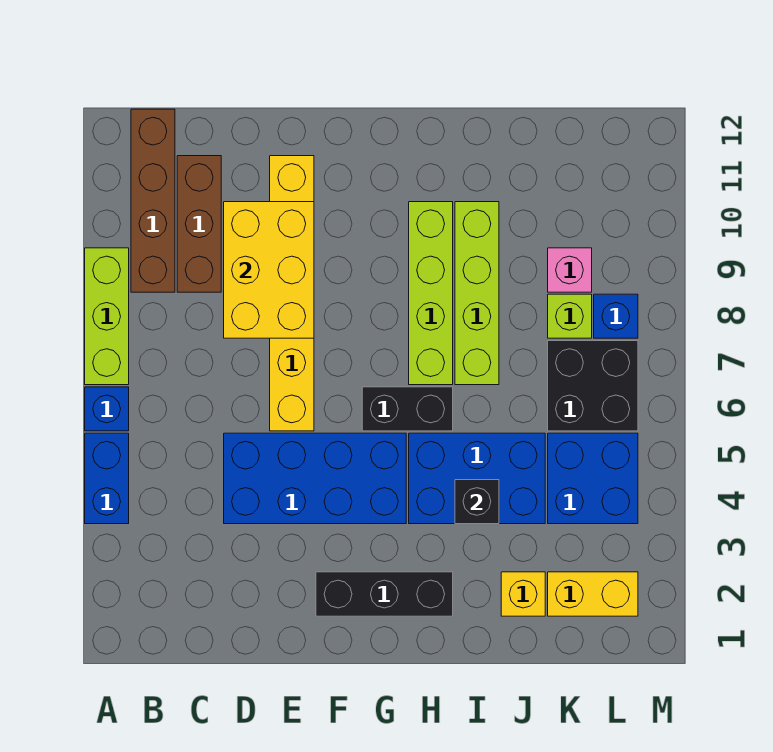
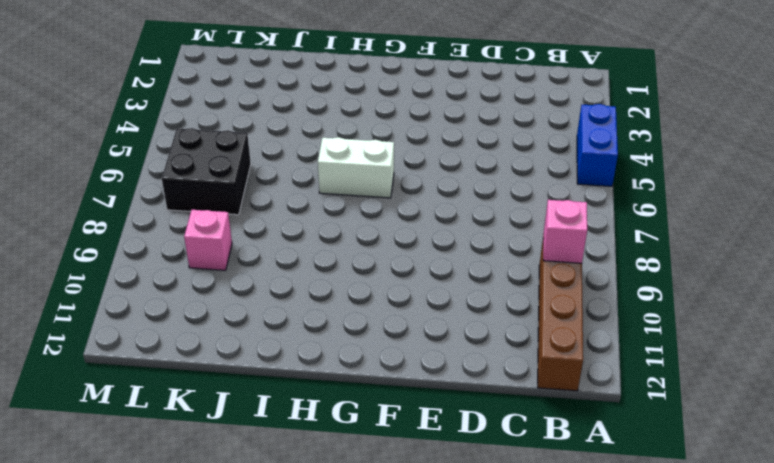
pink brick B9 level 2 -> none
white brick G6:H6 level 1 -> black brick G6:H6 level 1
none -> blue brick A6 level 1
none -> lime brick A7:A9 level 1
none -> brown brick C9:C11 level 1

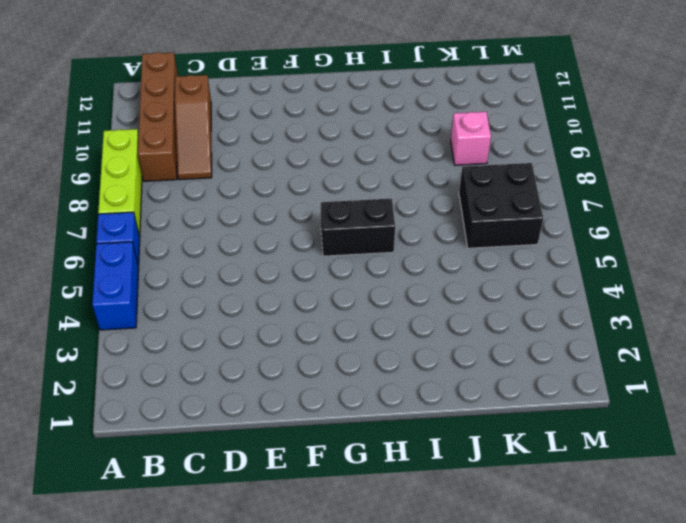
brown slope C9:C11 level 1 top 11 -> brown brick C9:C11 level 1
none -> blue brick D4:G5 level 1
none -> yellow brick E6:E11 level 1
none -> black brick F2:H2 level 1

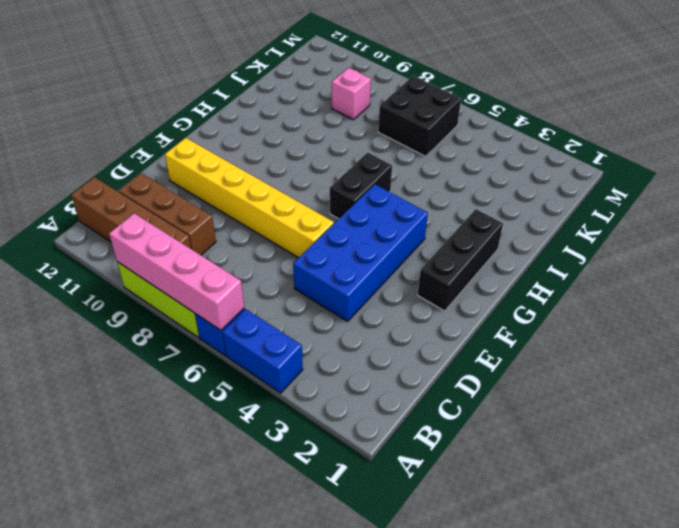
pink brick A6:A9 level 2 -> none
none -> blue brick H4:J5 level 1
none -> lime brick H7:H10 level 1
none -> lime brick I7:I10 level 1

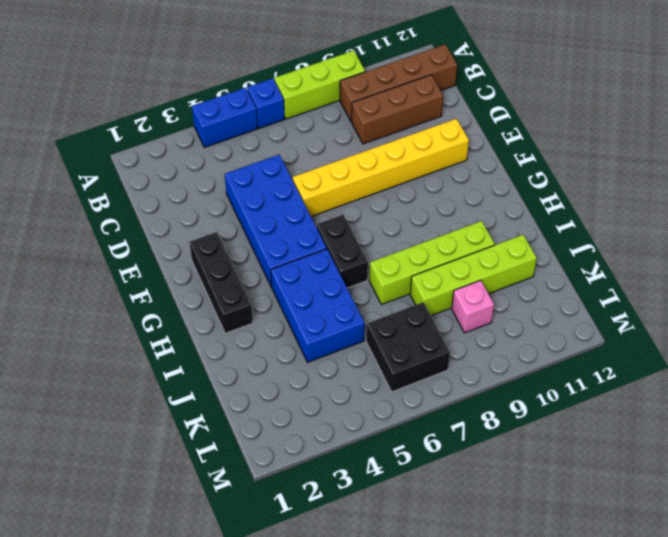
lime brick J8:J11 level 1 -> lime brick H7:H10 level 1
none -> yellow brick J2 level 1
none -> yellow brick K2:L2 level 1
none -> blue brick K4:L5 level 1

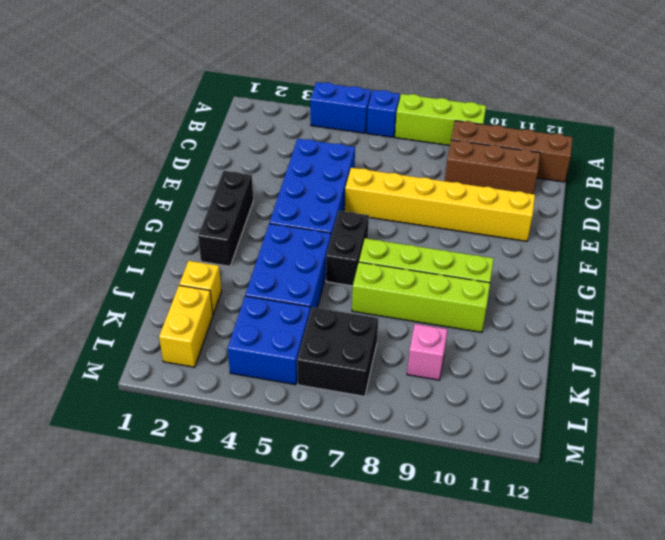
none -> lime brick K8 level 1
none -> blue brick L8 level 1
none -> yellow brick D8:E10 level 2

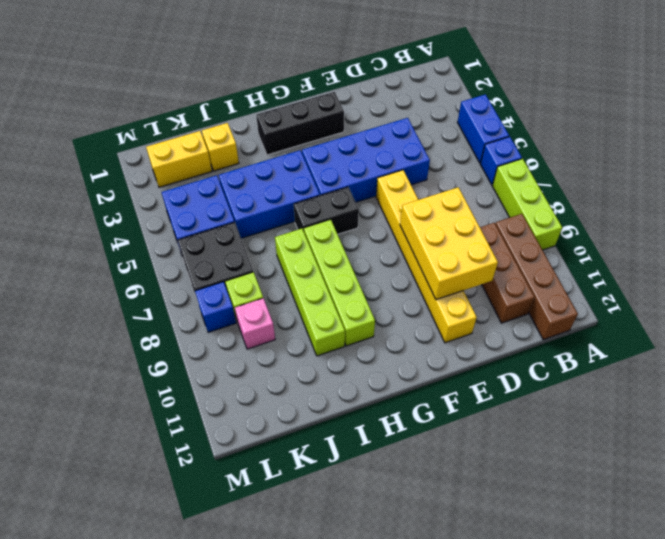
none -> black brick I4 level 2

